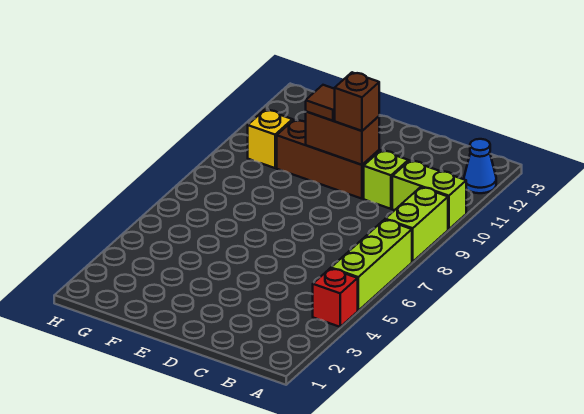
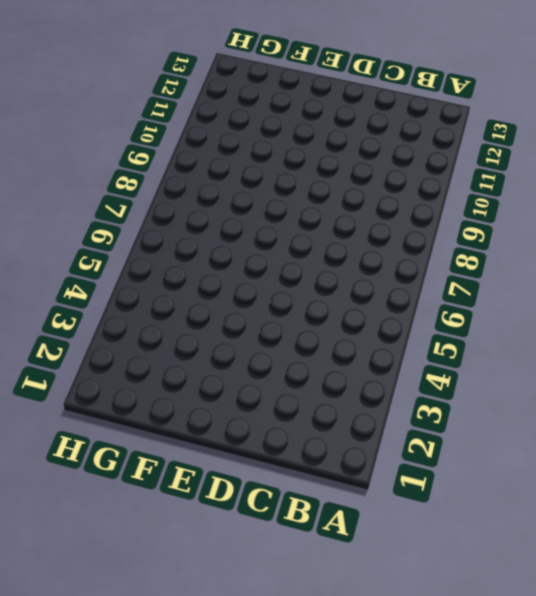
none -> red brick A4 level 1
none -> lime brick A5:A7 level 1

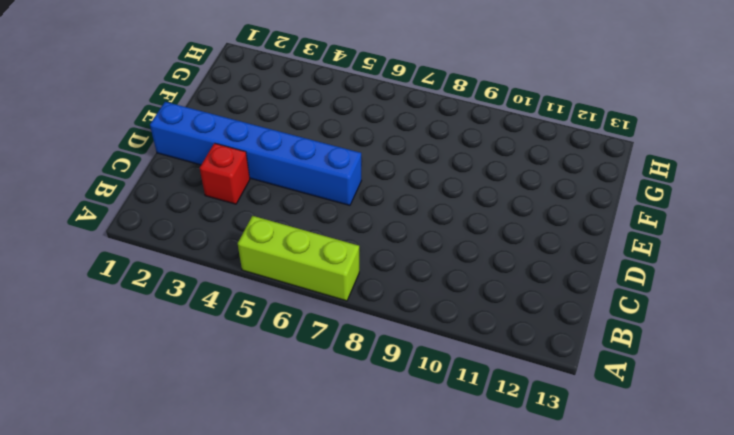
red brick C3 level 1 -> red brick A4 level 1
blue brick D1:D6 level 1 -> none
none -> lime brick A8:A9 level 1
none -> lime brick A10:B10 level 1

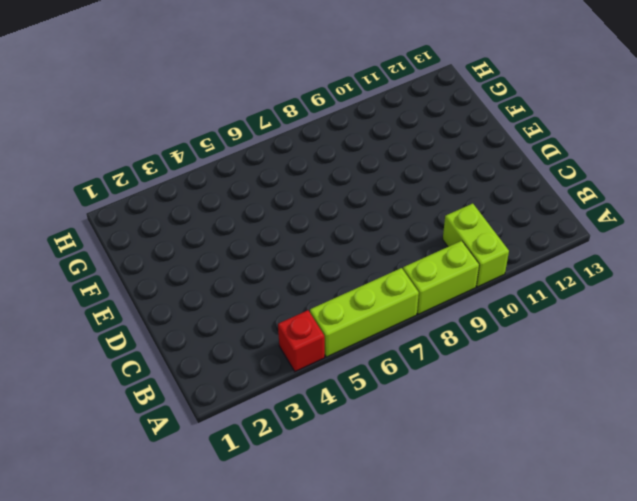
none -> blue cone A12 level 1
none -> lime brick C10 level 1

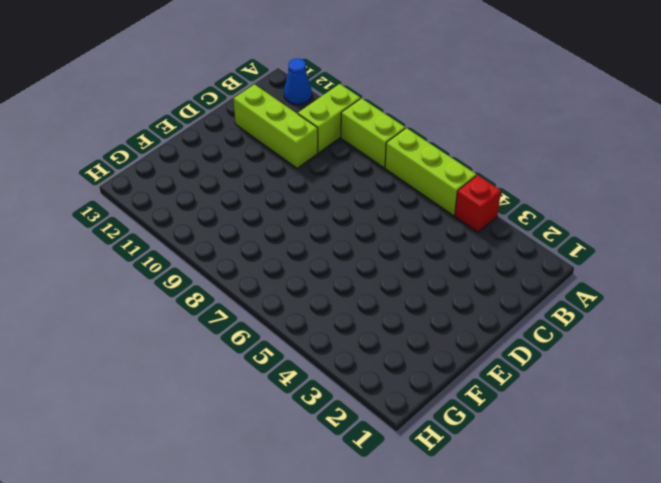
lime brick C10:C12 level 1 -> lime brick C10 level 1
none -> brown brick D10:F10 level 1
none -> yellow brick G10 level 1

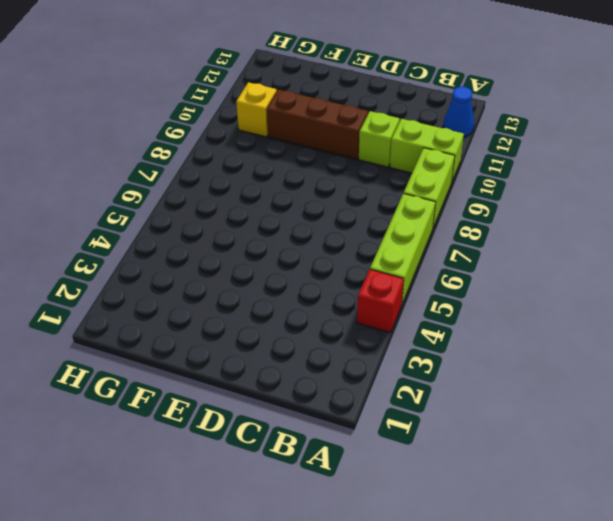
none -> brown brick D10:E10 level 2
none -> brown brick D10 level 3

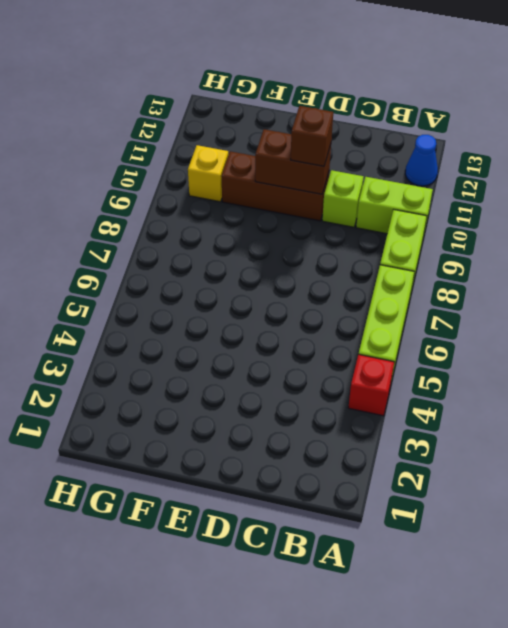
none -> brown tile E10 level 3

